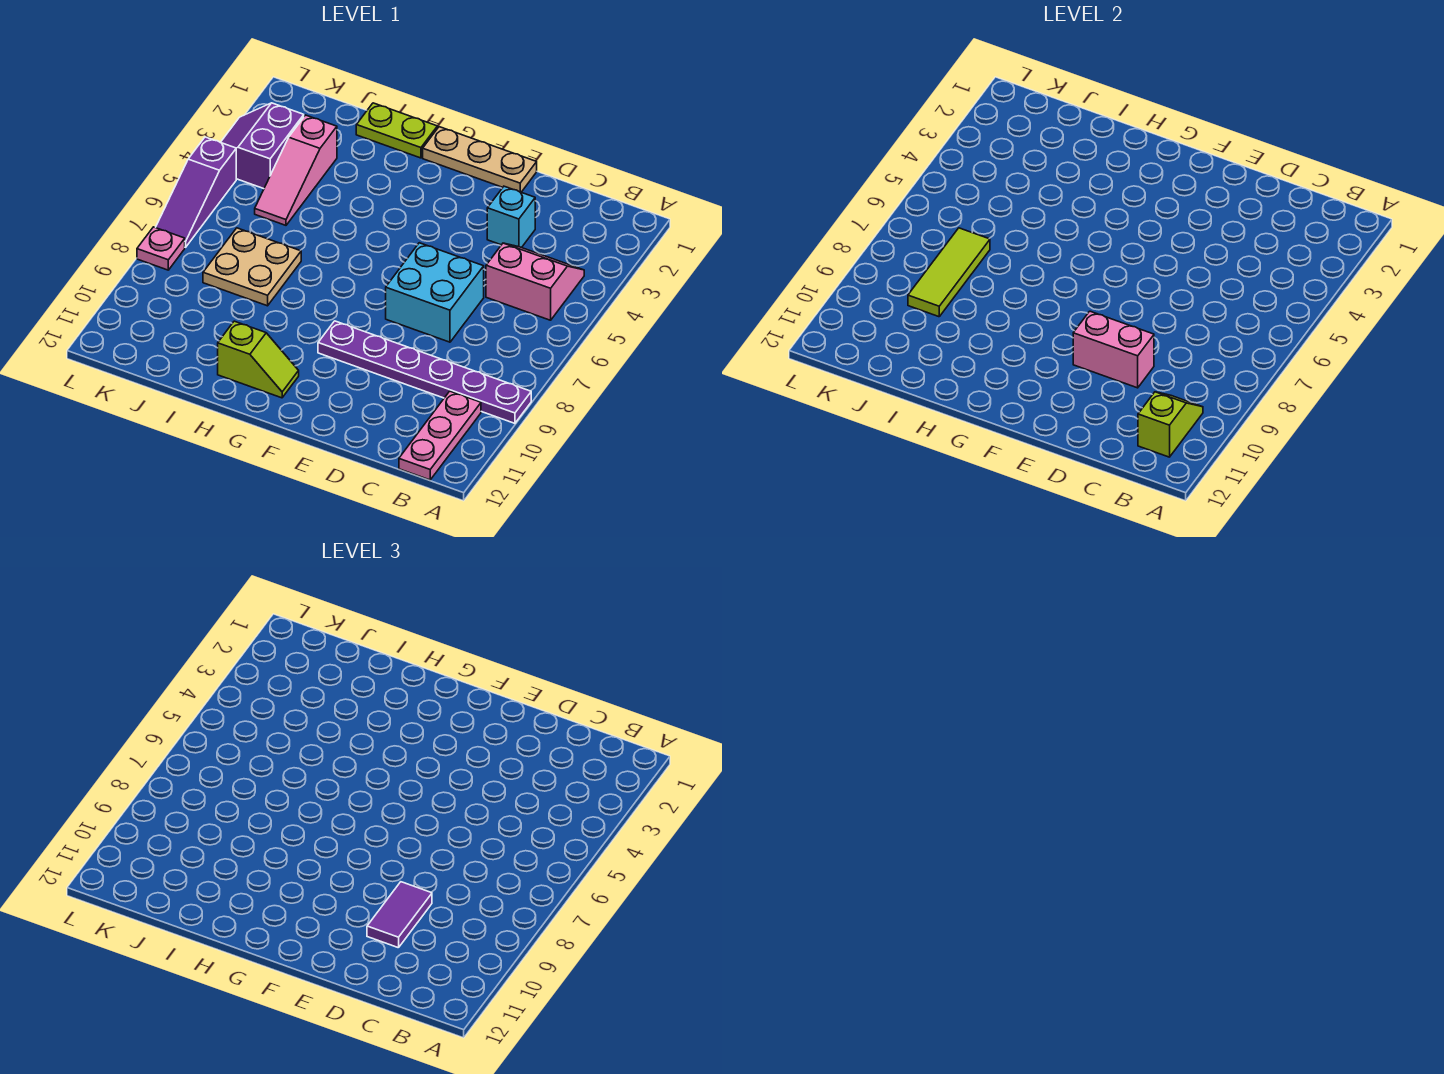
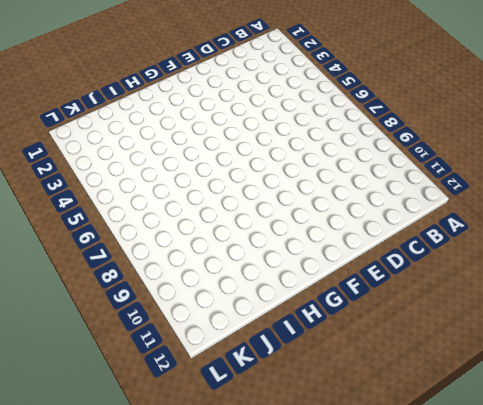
none -> purple plate A9:F9 level 1
none -> pink slope B4:C5 level 1 top 5
none -> pink plate B10:B12 level 1

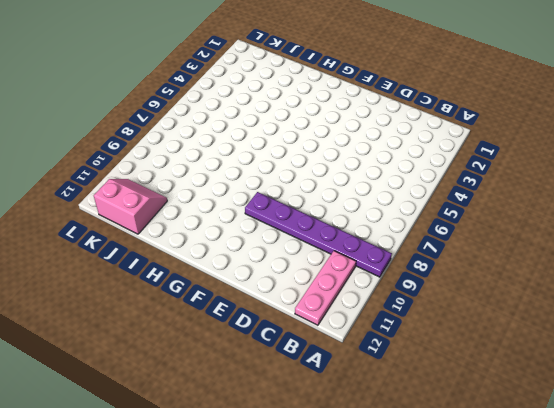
pink slope J11:K12 level 1 top 12 -> pink slope B4:C5 level 1 top 5
none -> cyan brick D3 level 1
none -> cyan brick D6:E7 level 1
none -> tan plate E1:G1 level 1

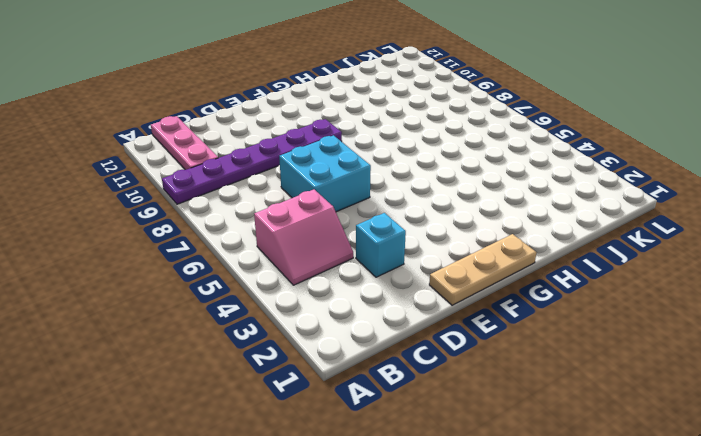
none -> lime slope G11:H11 level 1 top H
none -> lime plate H1:I1 level 1
none -> tan plate I7:J8 level 1

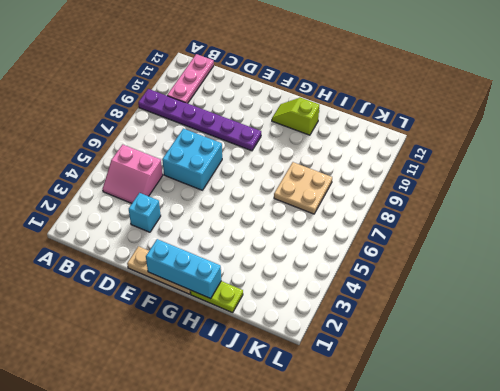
cyan brick F1:H1 level 2 -> none
none -> pink slope J3:J5 level 1 top 3
none -> purple slope K3:L4 level 1 top K
none -> purple slope L5:L7 level 1 top 5

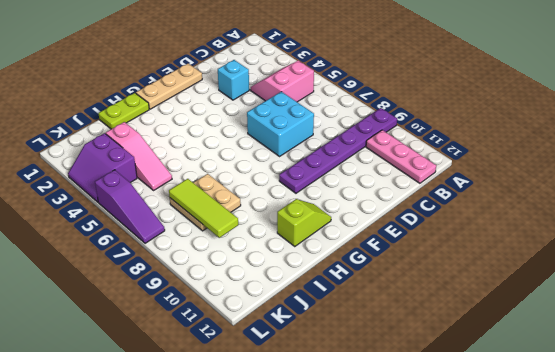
none -> pink plate L8 level 1
none -> lime slope B10:B11 level 2 top 11
none -> pink brick D9:E9 level 2

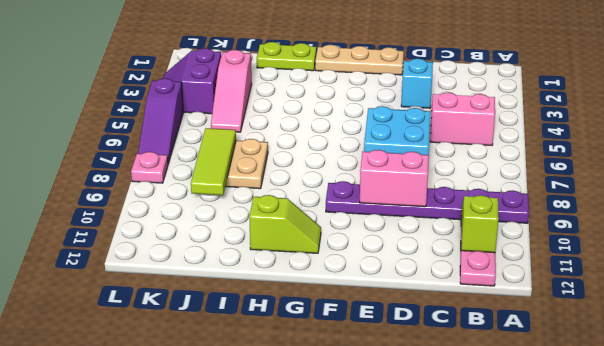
none -> purple tile D9:D10 level 3

